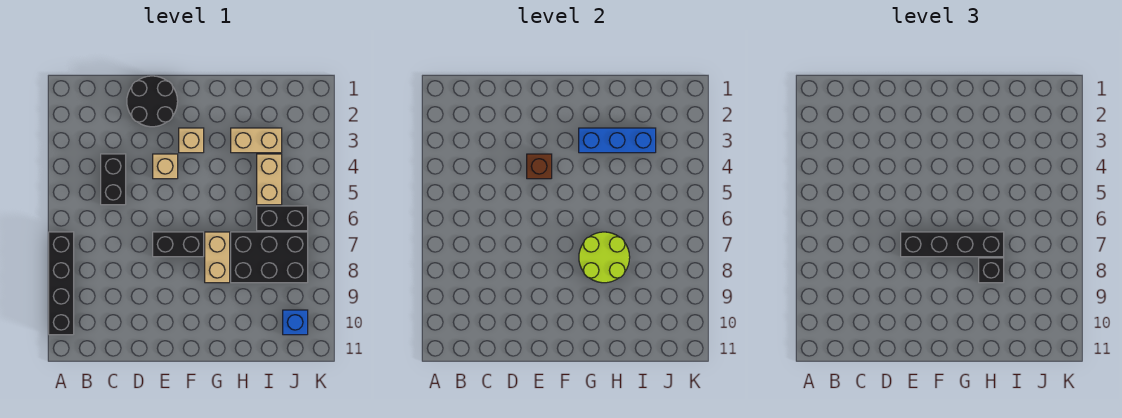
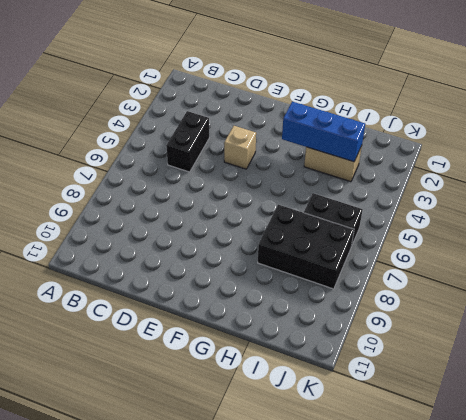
none -> black brick A7:A10 level 1
none -> black round brick D1:E2 level 1
none -> black brick E7:F7 level 1

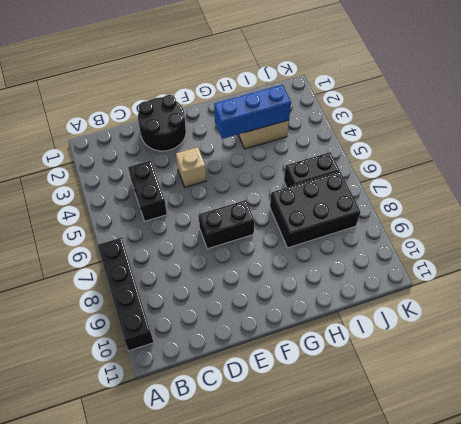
none -> tan brick F3 level 1
none -> tan brick G7:G8 level 1
none -> tan brick I4:I5 level 1

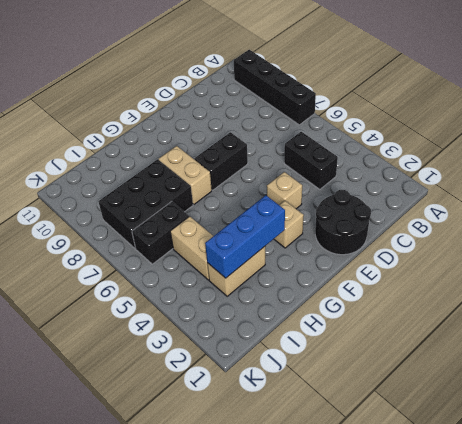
none -> blue brick J10 level 1
none -> brown brick E4 level 2
none -> lime round brick G7:H8 level 2

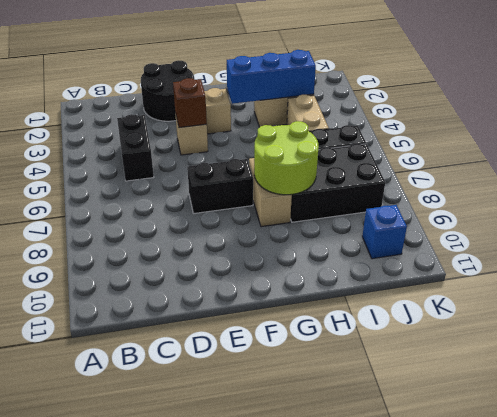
none -> black brick A7:A10 level 1
none -> black brick E7:H7 level 3
none -> black brick H8 level 3

